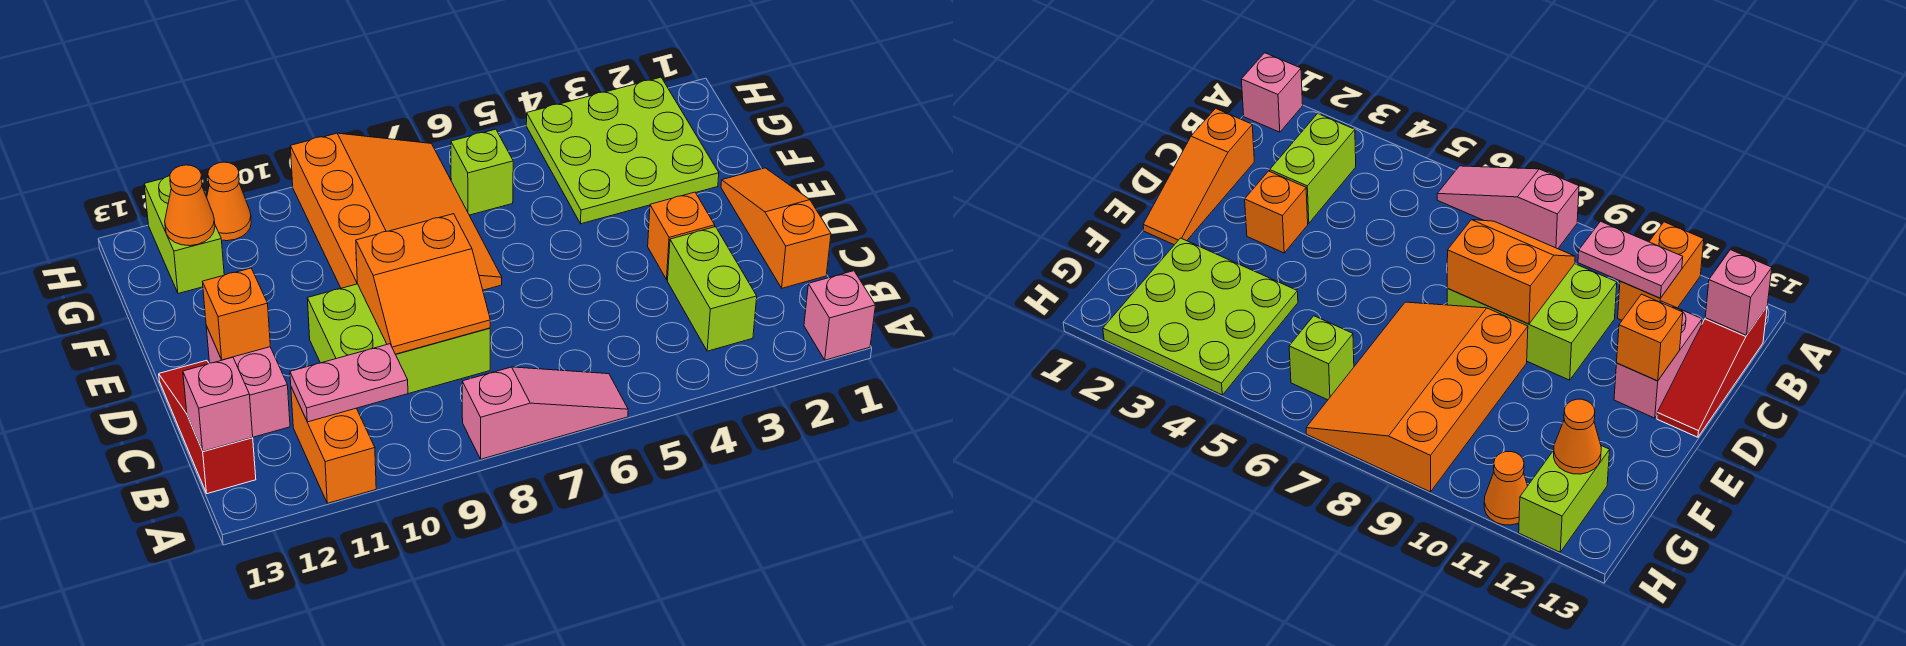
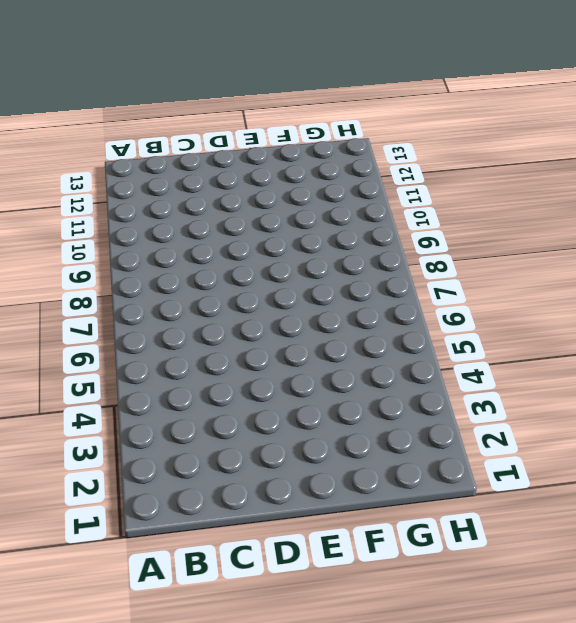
none -> pink brick A1 level 1
none -> pink slope A6:A8 level 1 top 8
none -> orange brick A11:B11 level 1

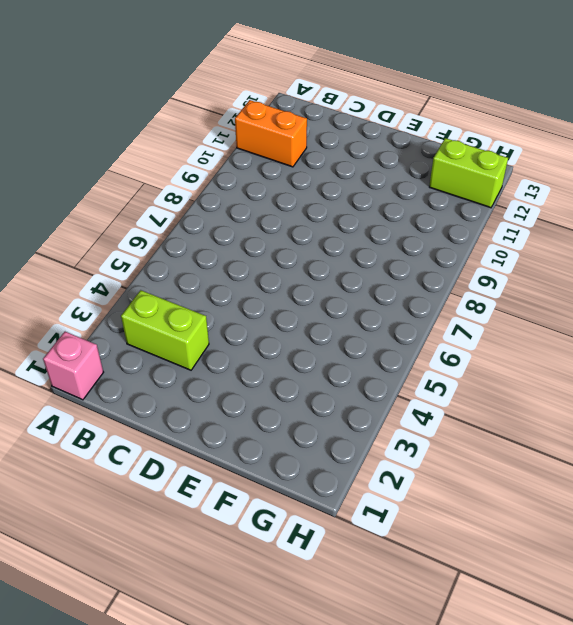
none -> pink slope A6:A8 level 1 top 8
none -> red slope B13:D13 level 1 top B
none -> orange slope C1:E1 level 1 top C

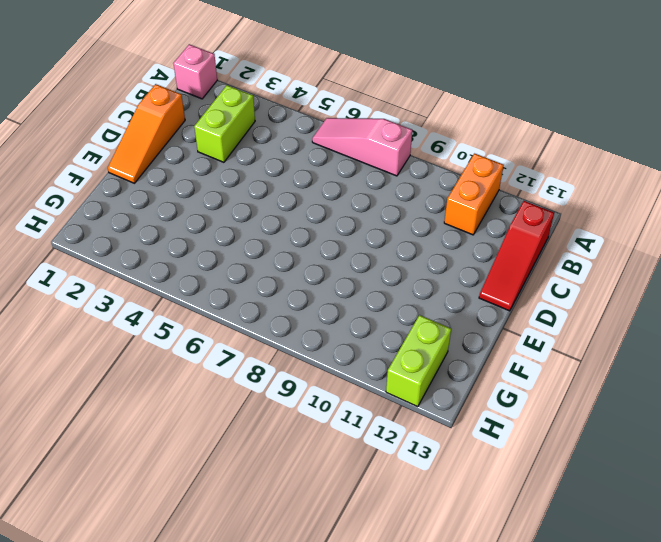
none -> lime brick C8:D10 level 1
none -> pink brick C12:D12 level 1
none -> orange brick D3 level 1

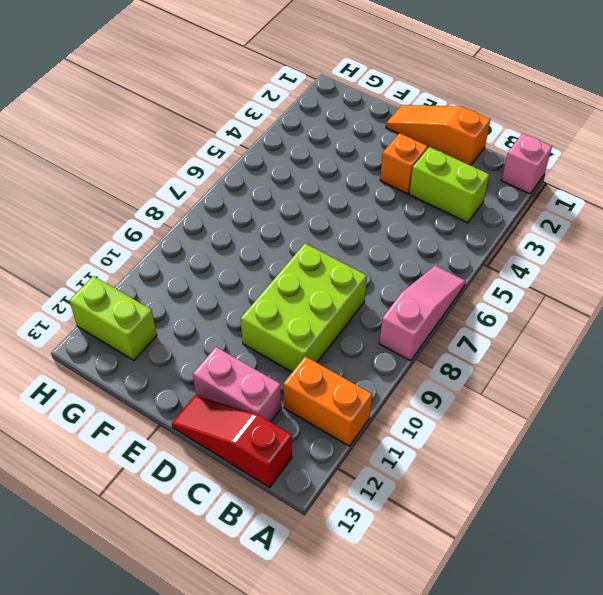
none -> orange slope E7:H9 level 1 top 9
none -> lime plate F2:H4 level 1
none -> lime brick G6 level 1

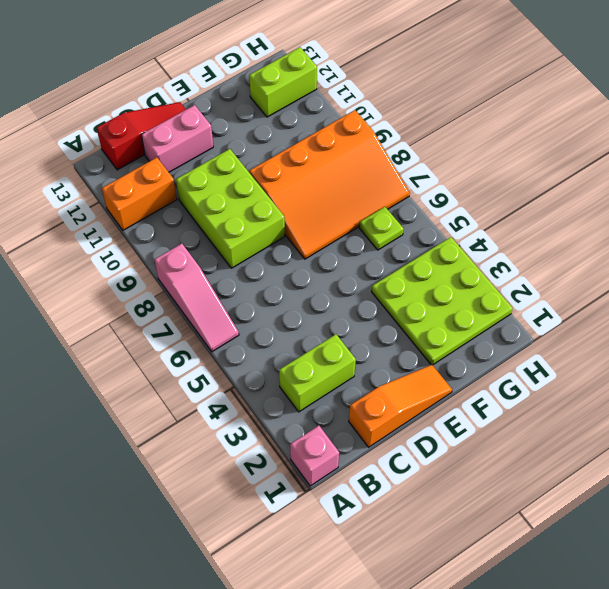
lime plate G6 level 1 -> lime brick G6 level 1
none -> orange brick D3 level 1
none -> orange cone H11 level 1
none -> pink plate B10:B11 level 2

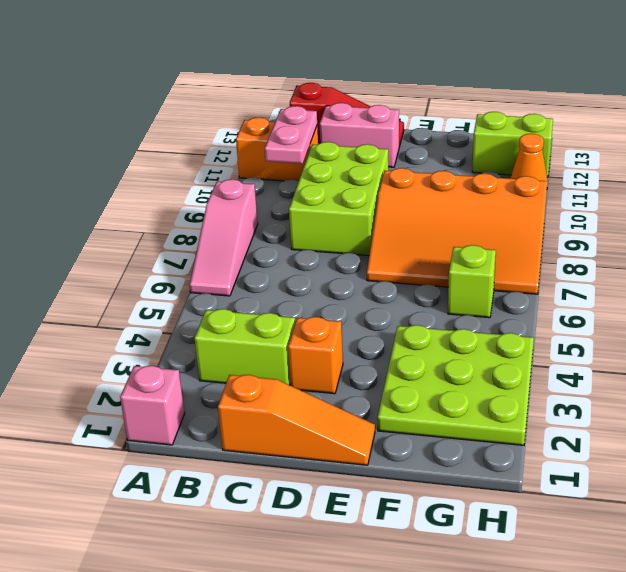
none -> pink brick B13 level 2
none -> orange slope C8:D9 level 2 top D
none -> orange brick D12 level 2

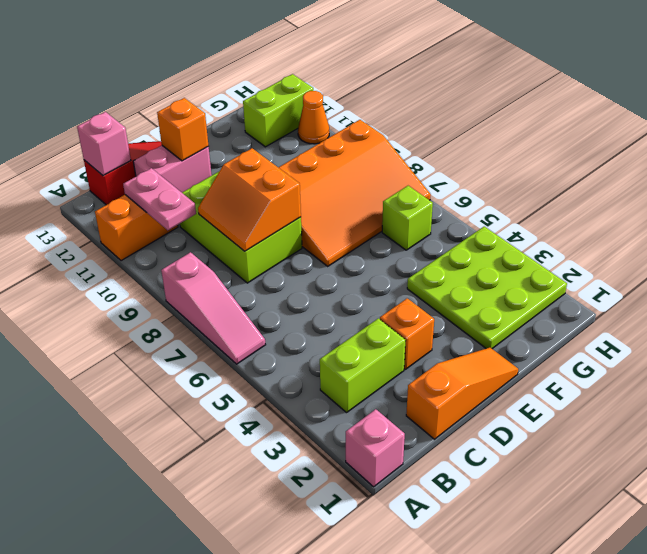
none -> orange cone G12 level 2

